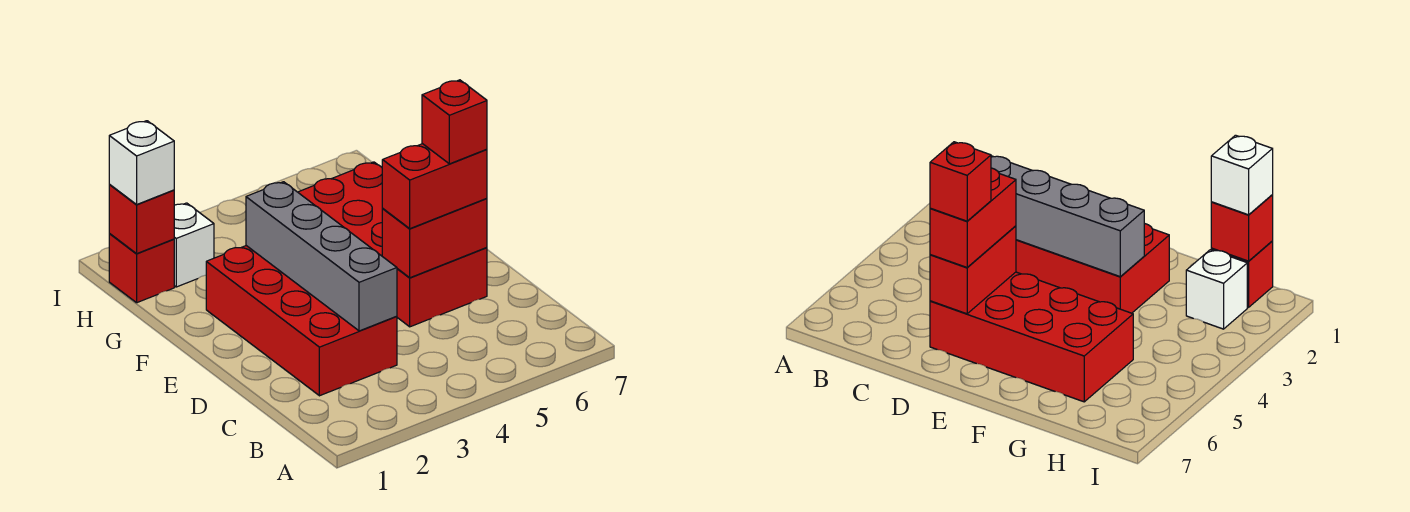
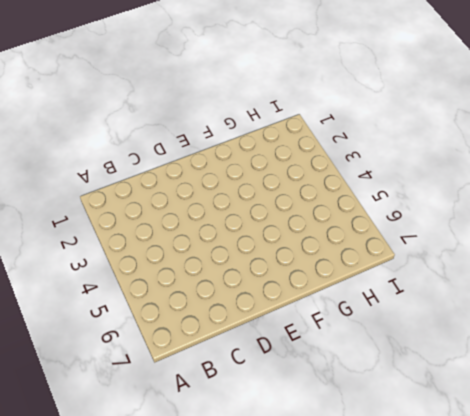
none -> red brick C2:F3 level 1
none -> red brick D5:G6 level 1

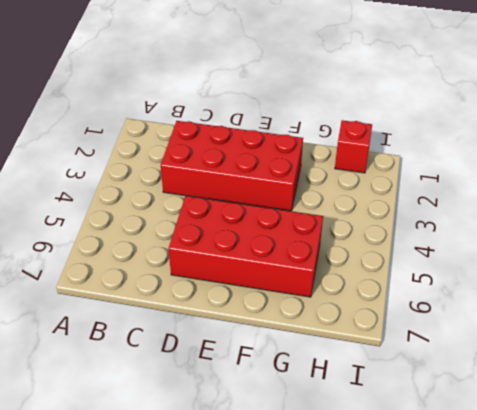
none -> white brick H2 level 1
none -> grey brick C3:F3 level 2

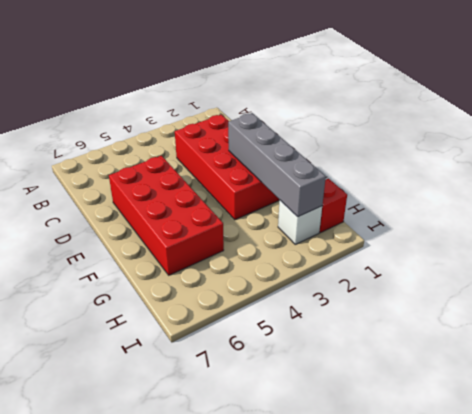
grey brick E2:H2 level 2 -> grey brick C3:F3 level 2
none -> red brick D5:D6 level 2
none -> red brick H1 level 2

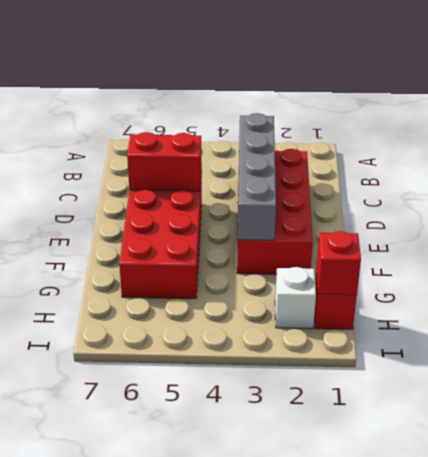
none -> red brick D5:D6 level 3
none -> white brick H1 level 3

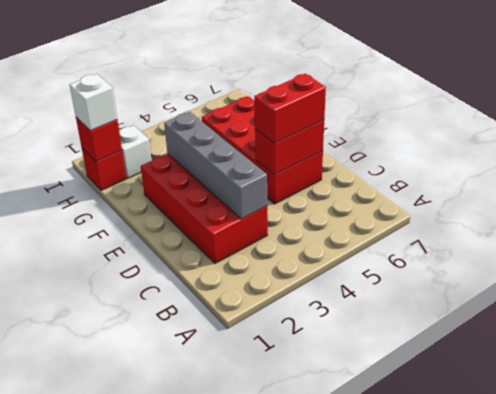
none -> red brick D6 level 4

